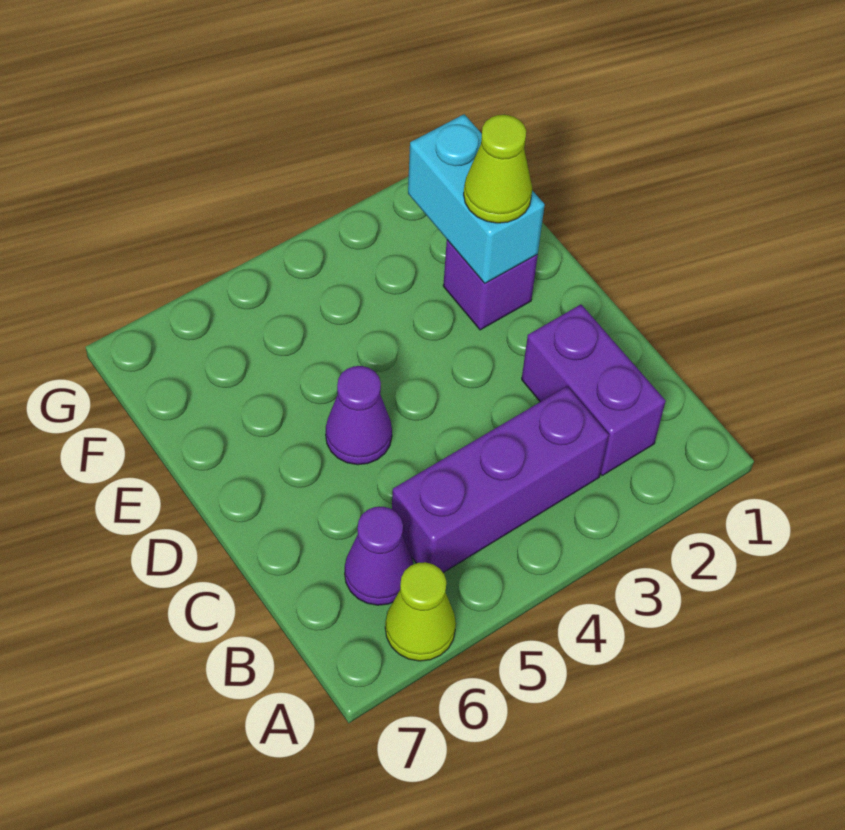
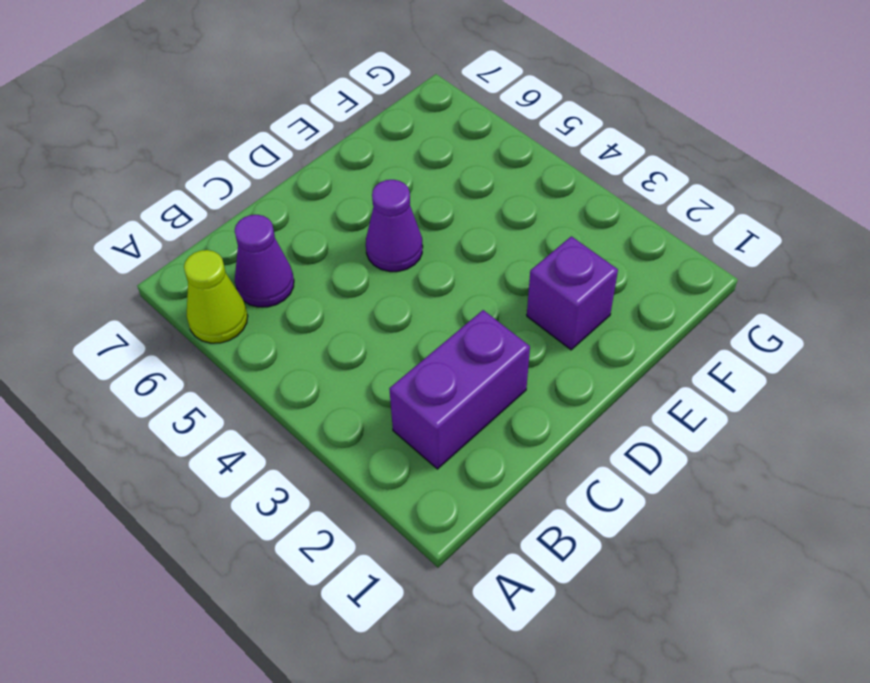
none -> purple brick B3:B5 level 1
none -> cyan brick E2:F2 level 2

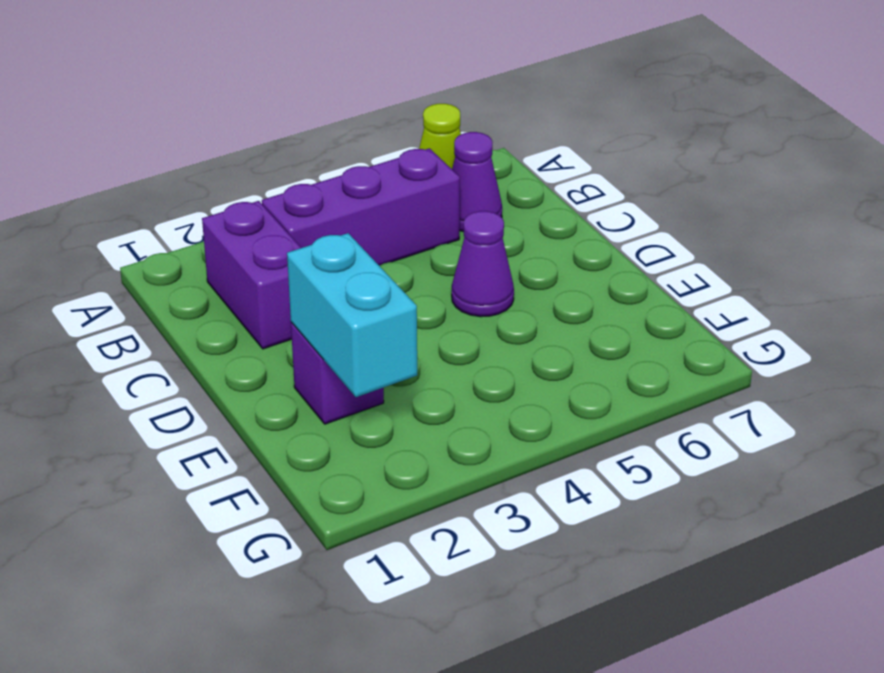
none -> lime cone E2 level 3

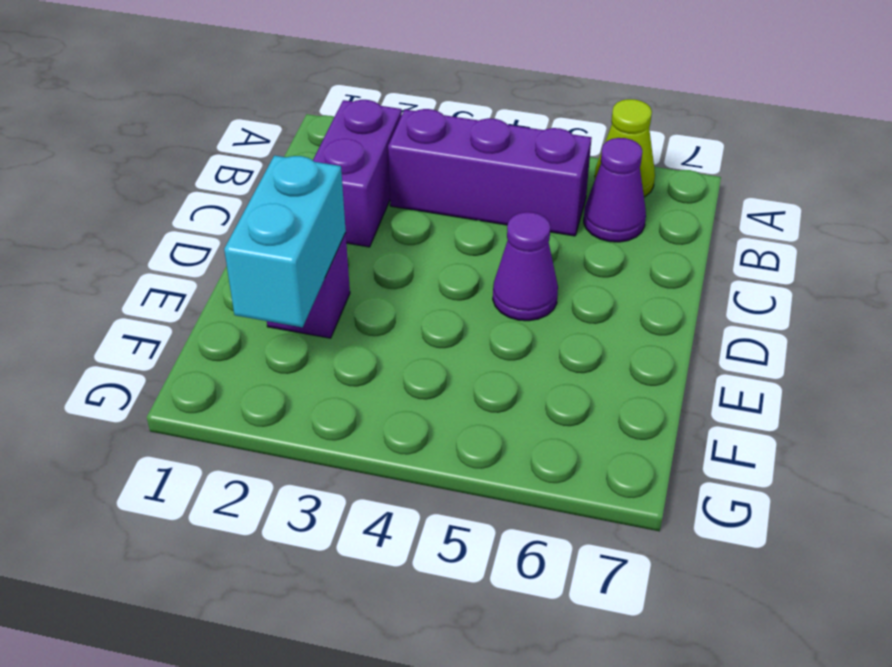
none -> lime cone E2 level 3

